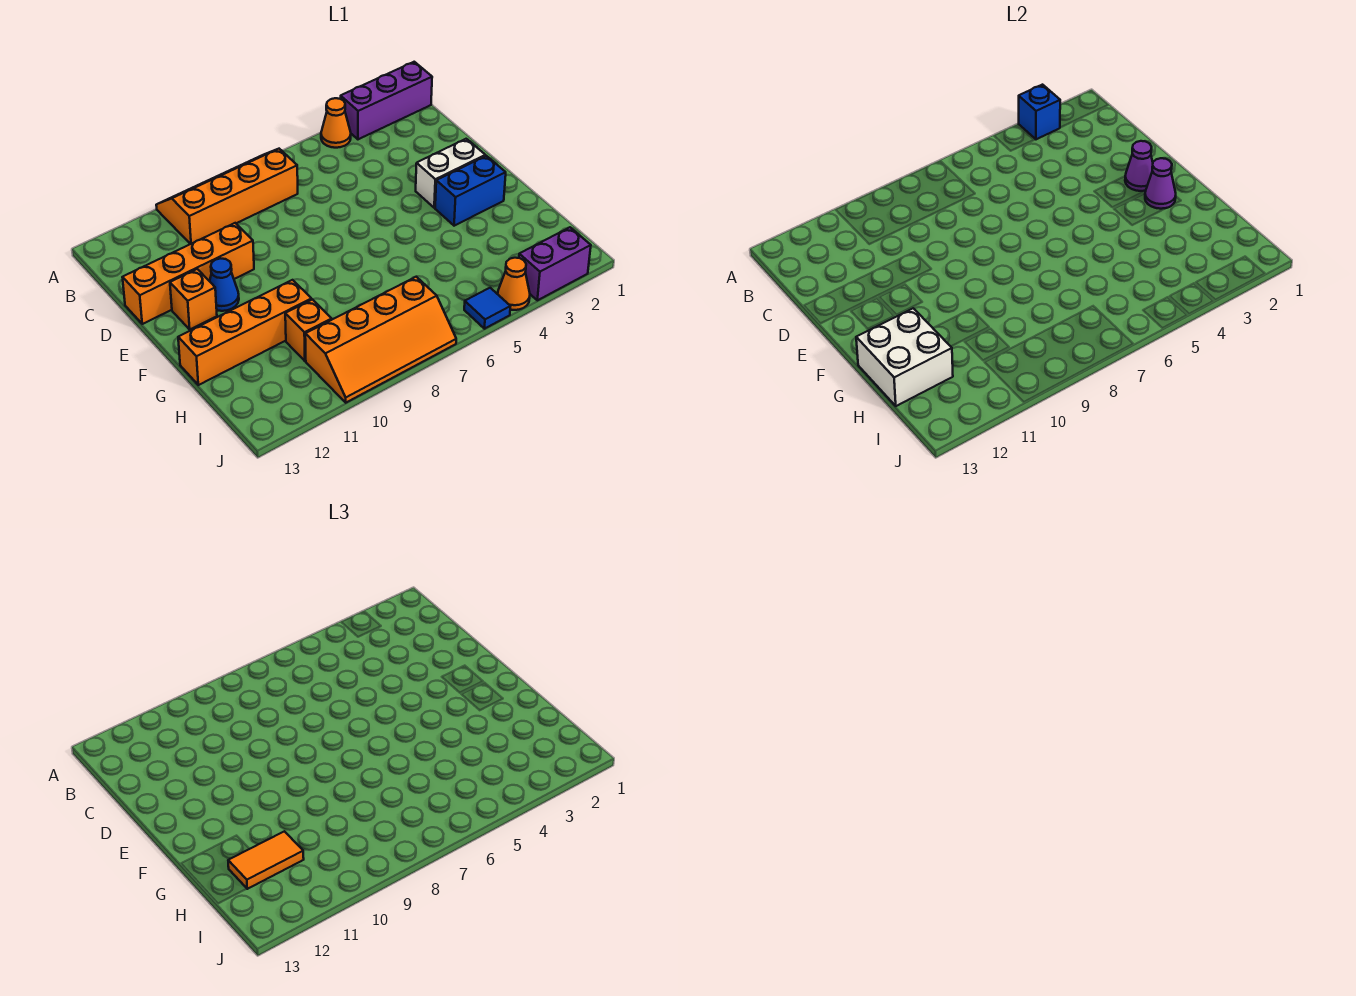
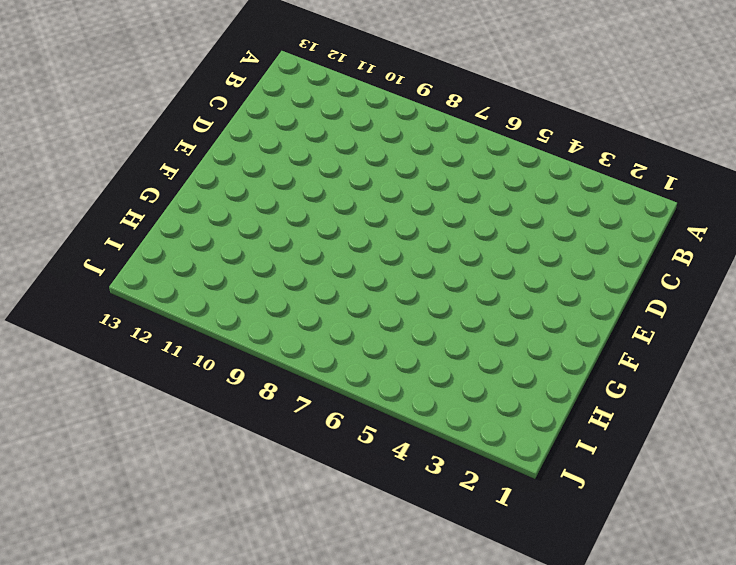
none -> purple brick A1:A3 level 1
none -> orange cone A4 level 1
none -> orange slope A7:B10 level 1 top B

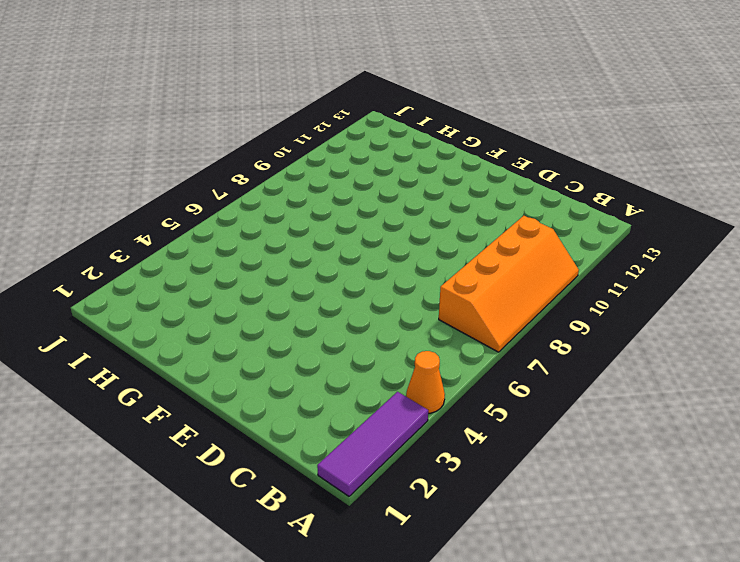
purple tile A1:A3 level 1 -> purple brick A1:A3 level 1
none -> orange brick D10:D13 level 1
none -> white brick E2:E3 level 1
none -> blue cone E11 level 1

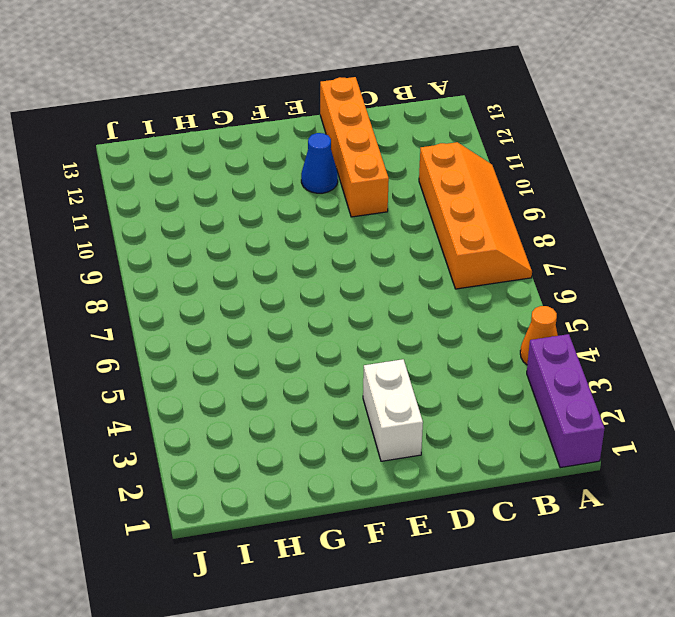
none -> orange brick E12 level 1
none -> blue brick F2:F3 level 1
none -> orange brick G10:G13 level 1

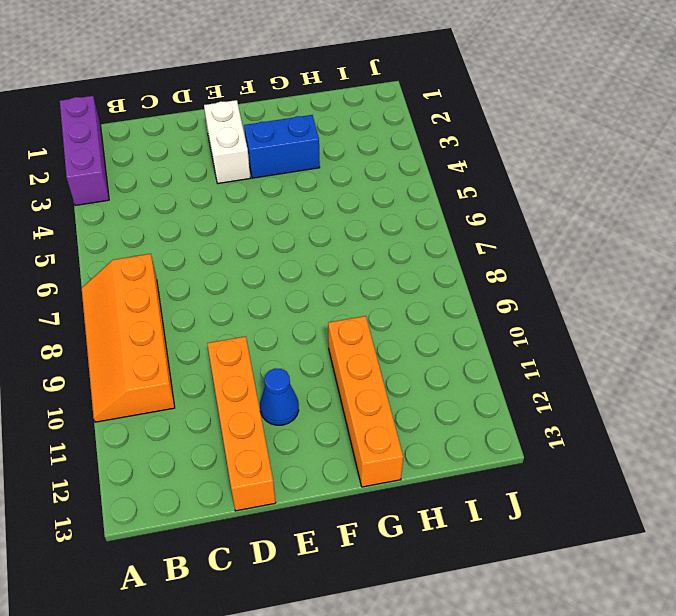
blue brick F3:G3 level 1 -> blue brick F2:F3 level 1
none -> orange cone A4 level 1
none -> orange brick E12 level 1
none -> orange brick H10 level 1

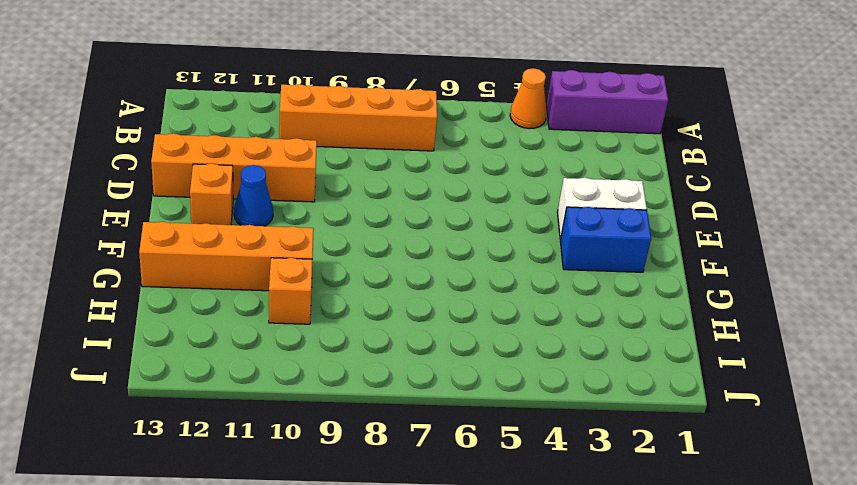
none -> orange slope I7:J10 level 1 top I
none -> purple brick J2:J3 level 1
none -> orange cone J4 level 1

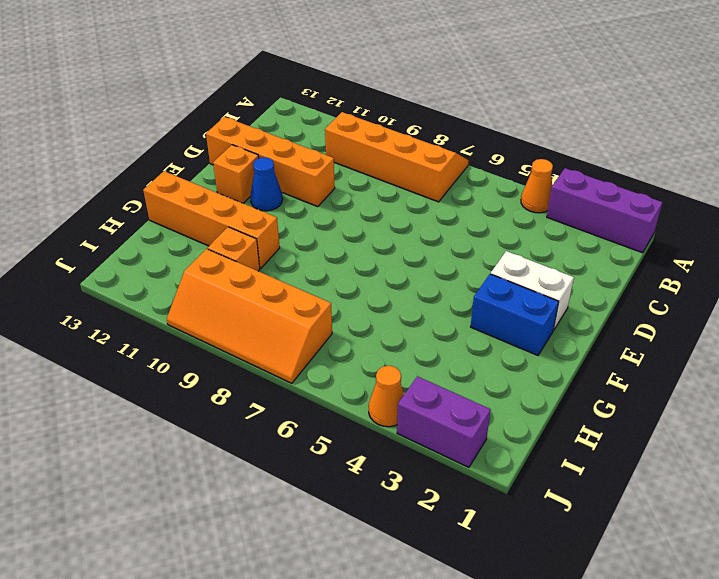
none -> blue tile J5 level 1
none -> blue brick A3 level 2
none -> purple cone E2 level 2

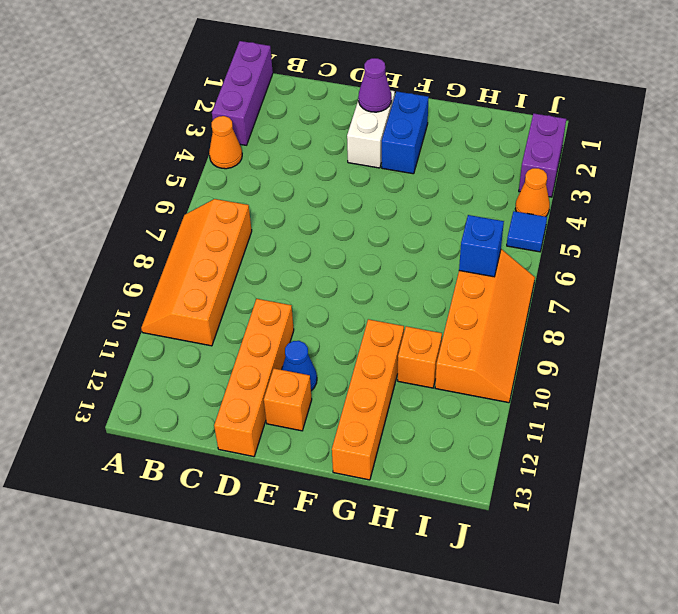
blue brick I7 level 2 -> blue brick A3 level 2
none -> purple cone F2 level 2
none -> white brick G12:H13 level 2
none -> orange tile H11:H12 level 3

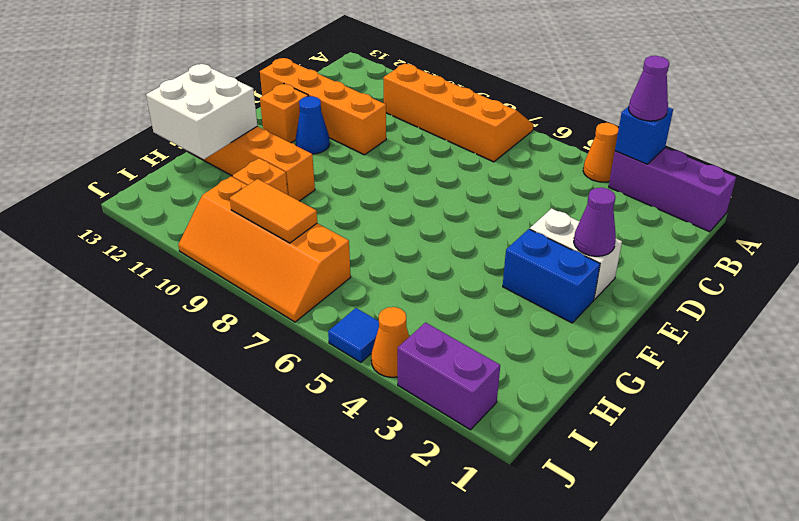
purple cone A3 level 3 -> purple cone F2 level 2
orange tile I8:I9 level 2 -> orange tile H11:H12 level 3

